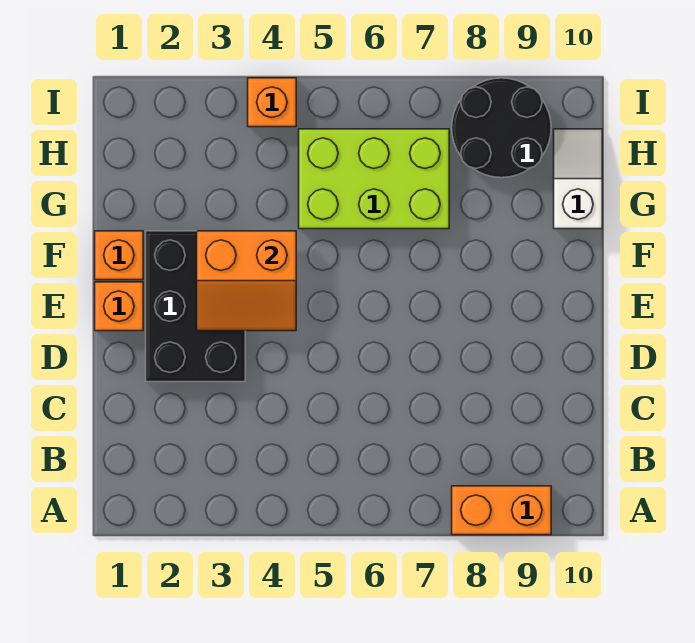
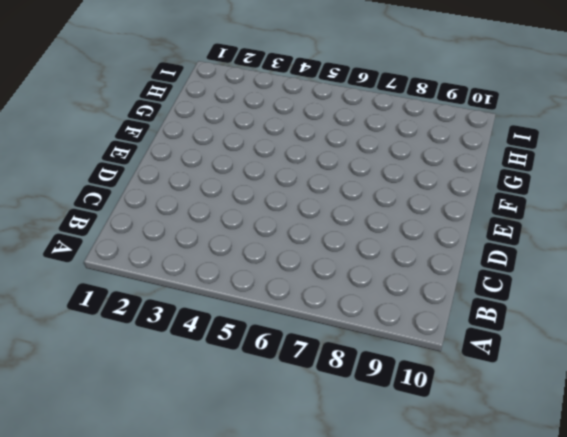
none -> orange brick A8:A9 level 1
none -> black brick D2:F3 level 1

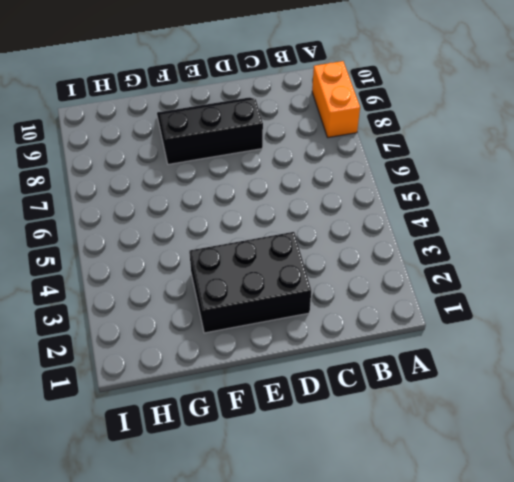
black slope D8:F9 level 1 top 8 -> none
none -> orange brick E1 level 1
none -> orange brick F1 level 1

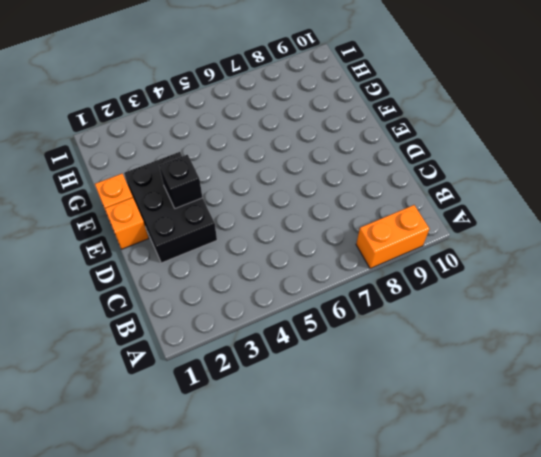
black brick E3 level 2 -> orange slope E3:F4 level 2 top F
none -> lime brick G5:H7 level 1
none -> white slope G10:H10 level 1 top G

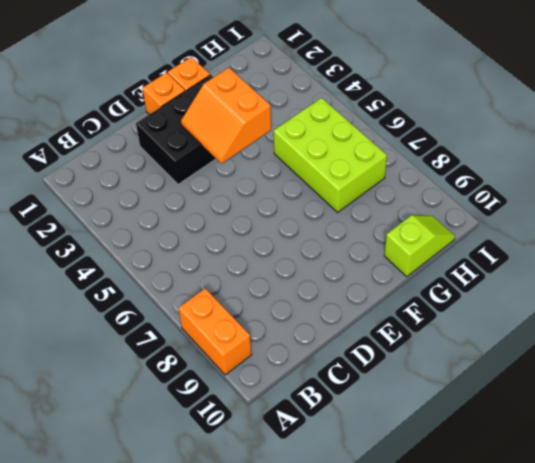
lime slope G10:H10 level 1 top G -> white slope G10:H10 level 1 top G
none -> black round brick H8:I9 level 1
none -> orange brick I4 level 1

